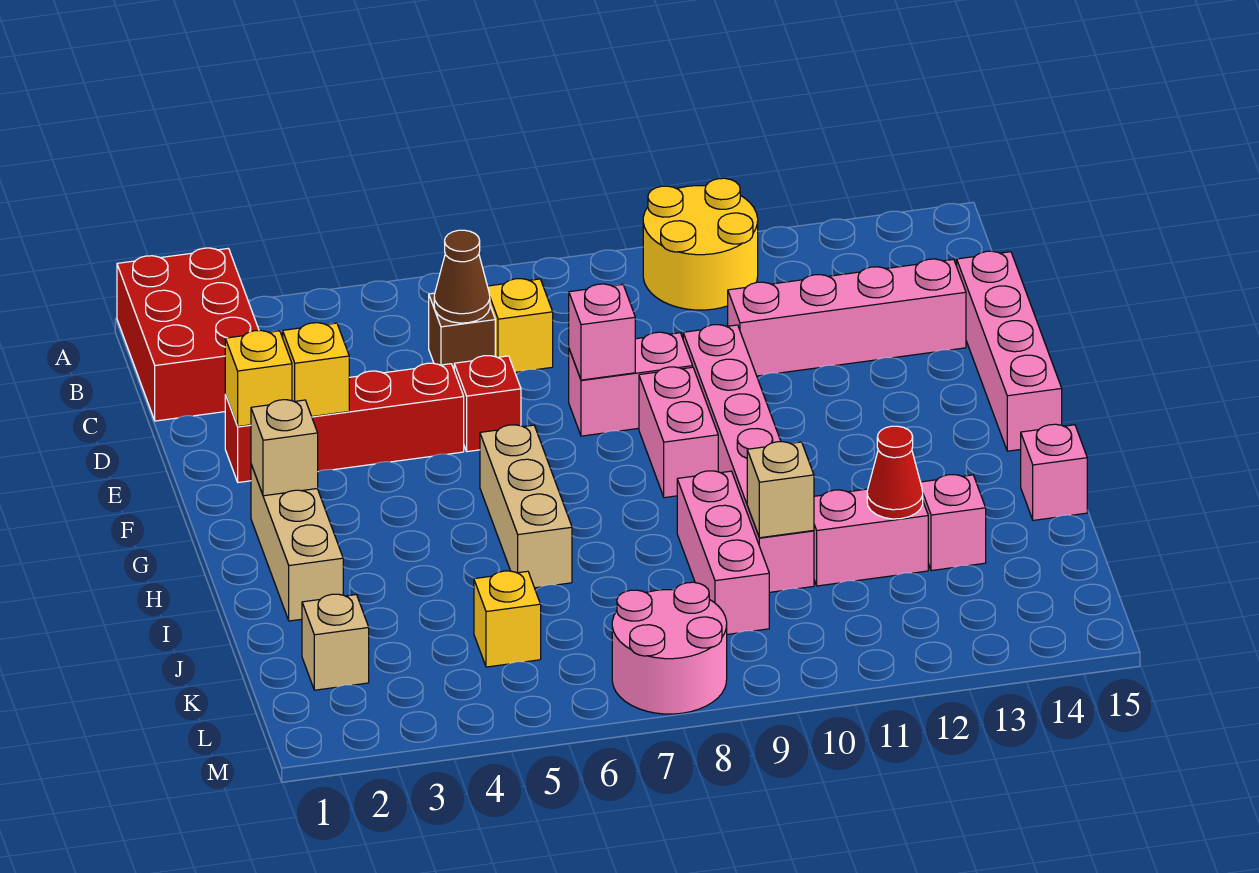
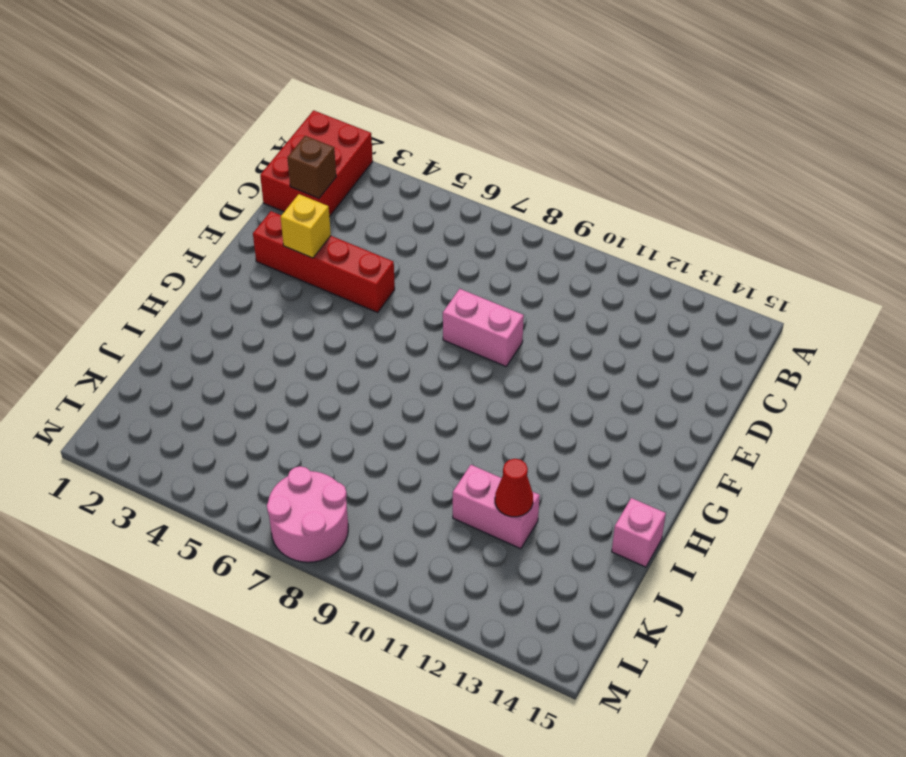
brown brick C2 level 2 -> brown brick C6 level 1
none -> yellow round brick A10:B11 level 1
none -> yellow brick C7 level 1
none -> pink brick D11:D14 level 1

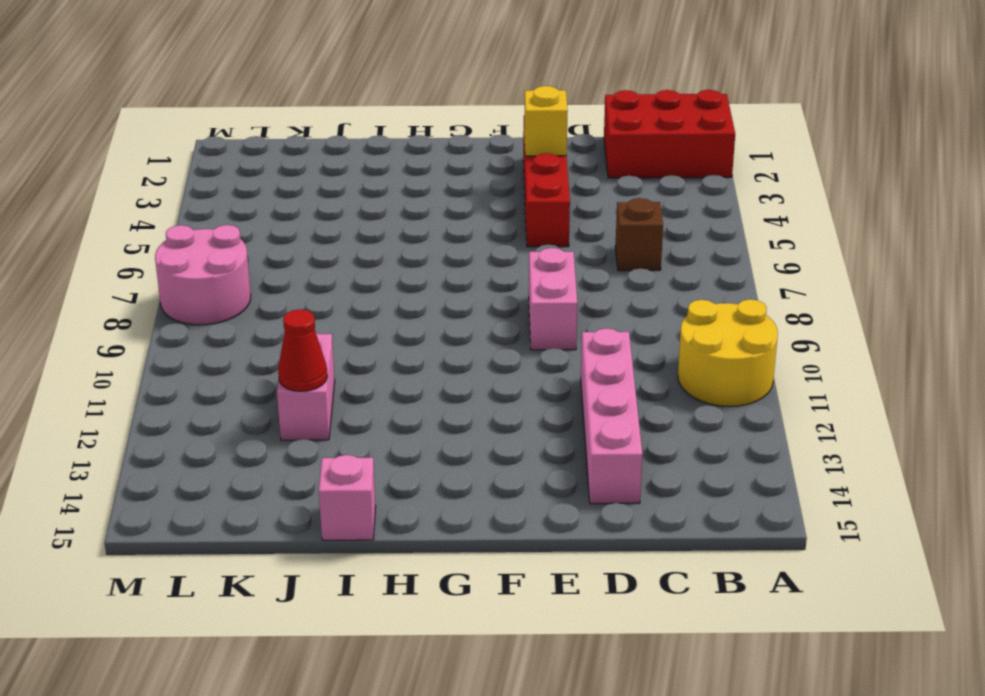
none -> yellow brick C7 level 1
none -> pink brick D15:G15 level 1
none -> red brick E6 level 1

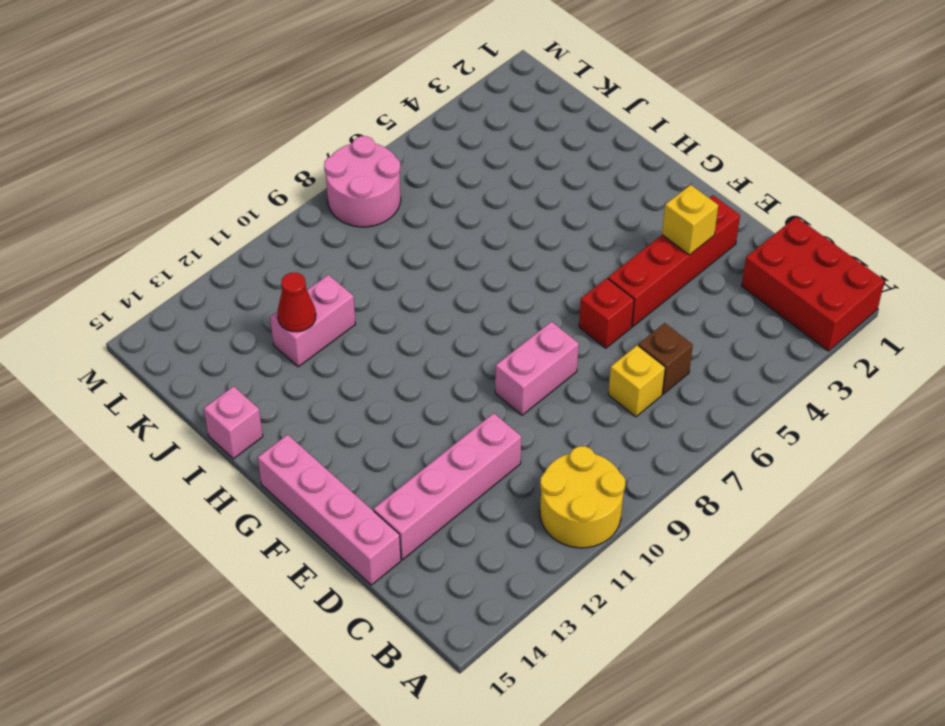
none -> pink brick E10:J10 level 1
none -> pink brick F9:G9 level 1
none -> tan brick G2:I2 level 1

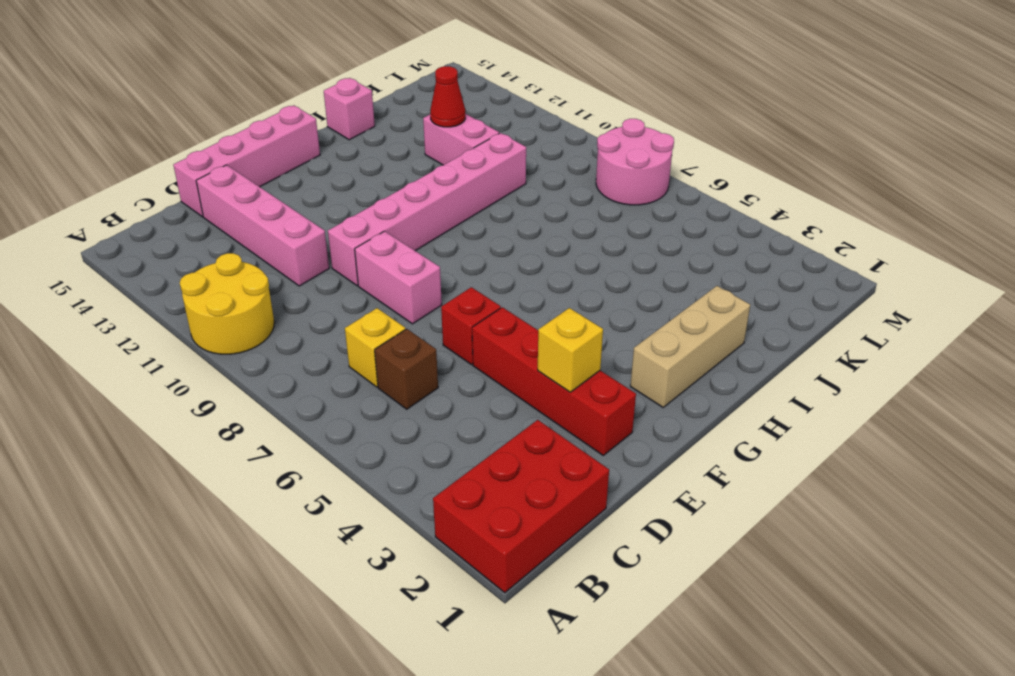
none -> pink brick F9:G9 level 1
none -> tan brick G6:I6 level 1
none -> pink brick I9:K9 level 1

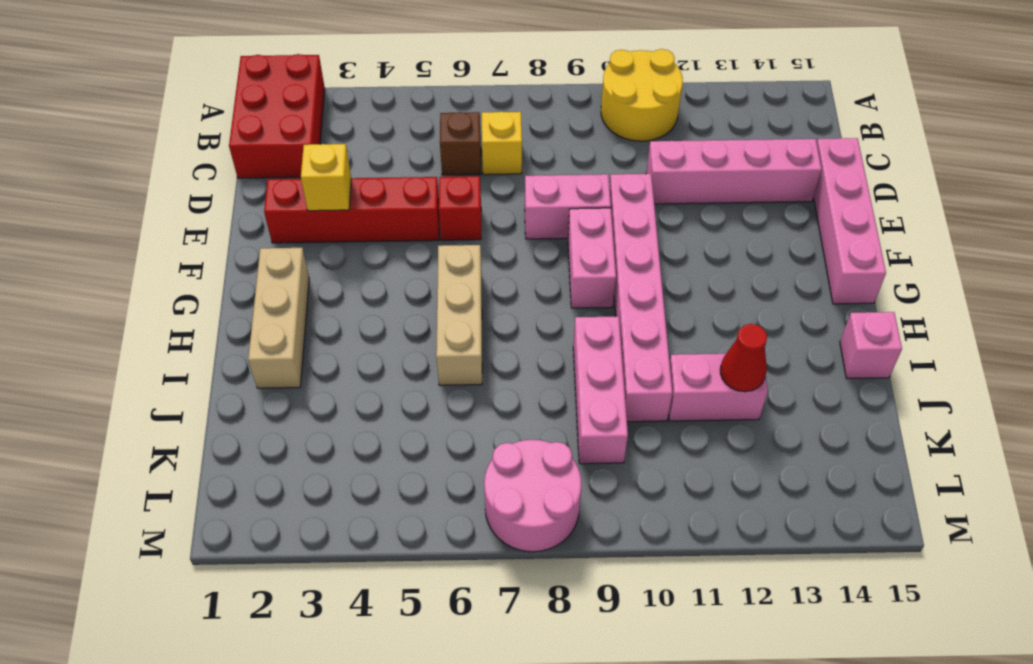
none -> pink brick J13 level 1
none -> tan brick K2 level 1
none -> yellow brick K5 level 1

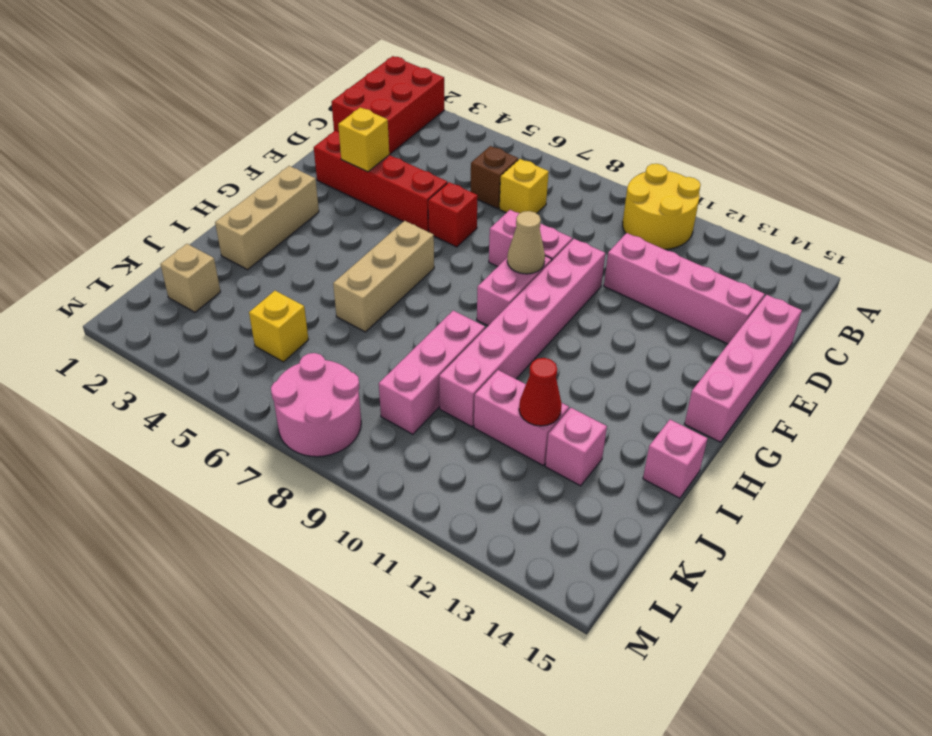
tan cone F9 level 2 -> none
none -> brown cone C6 level 2
none -> yellow brick E2 level 2
none -> pink brick E8 level 2

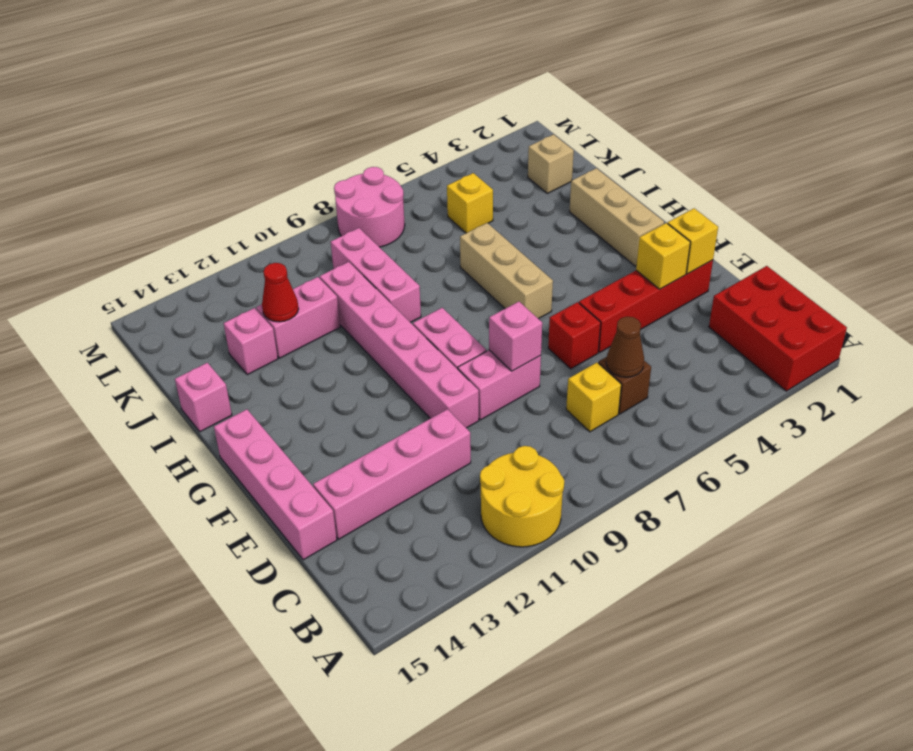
none -> tan brick G2 level 2
none -> tan brick J10 level 2

